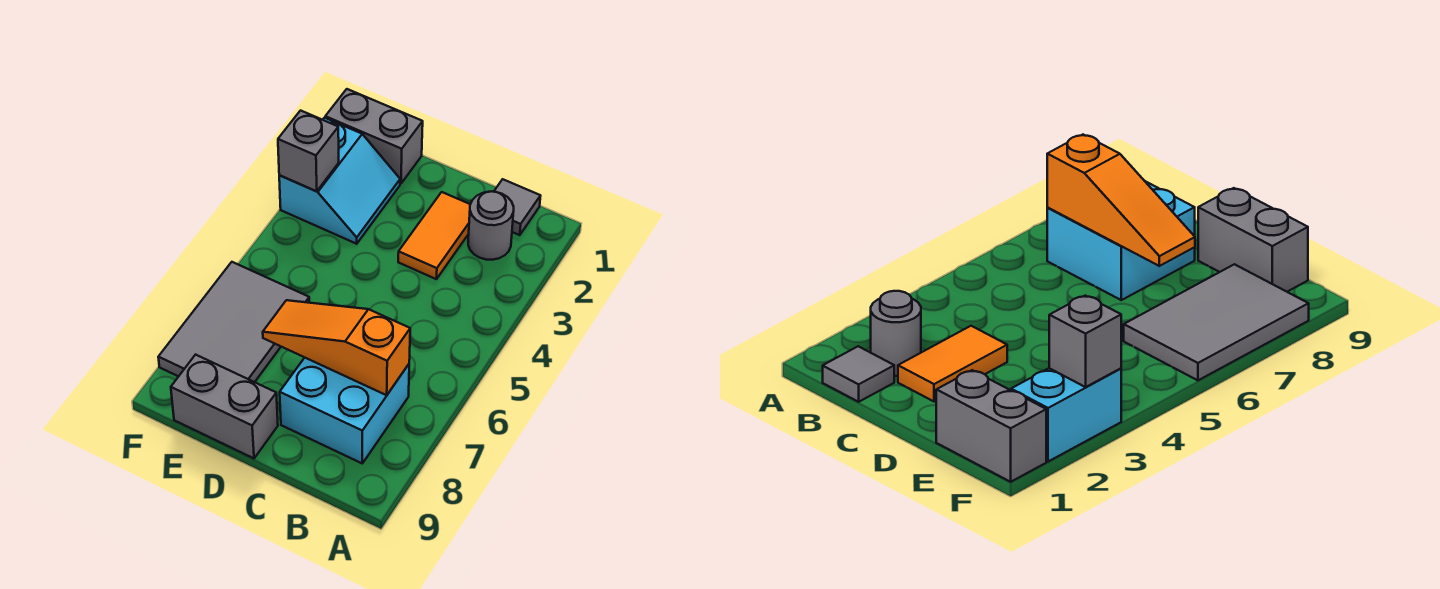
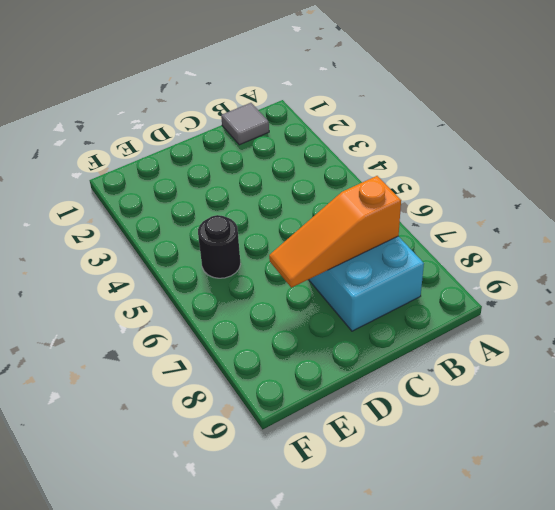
black round brick E5 level 1 -> none
none -> grey round brick B2 level 1
none -> orange tile C2:C3 level 1

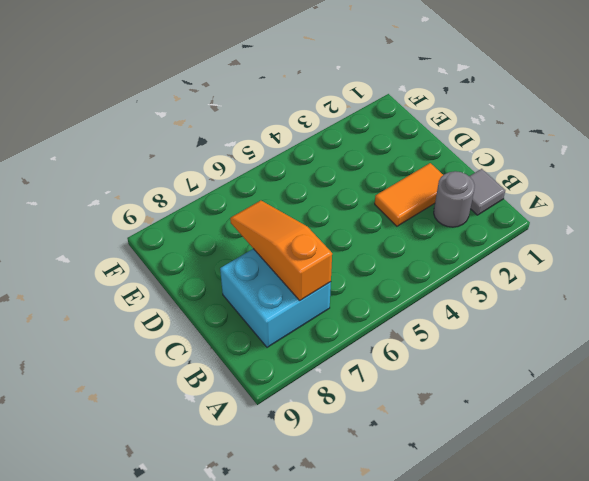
none -> grey brick D9:E9 level 1
none -> grey brick E1:F1 level 1

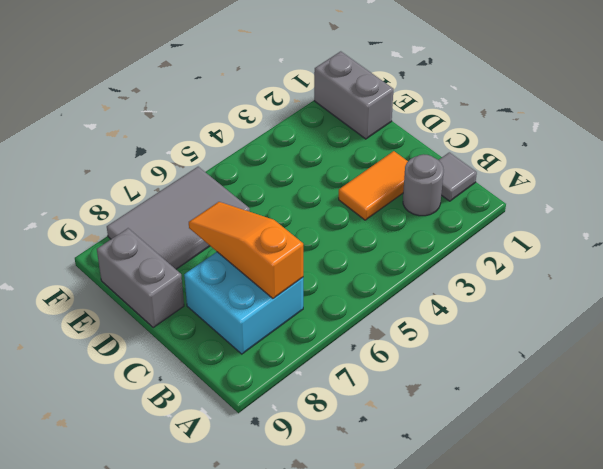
none -> cyan slope E2:F3 level 1 top F
none -> grey brick F3 level 2

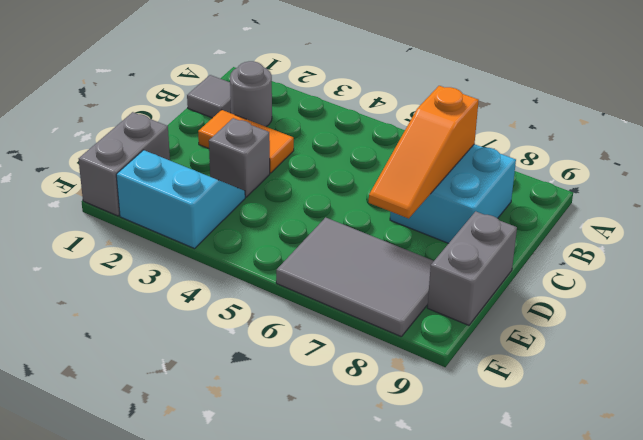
grey brick D3 level 1 -> grey brick F3 level 2

